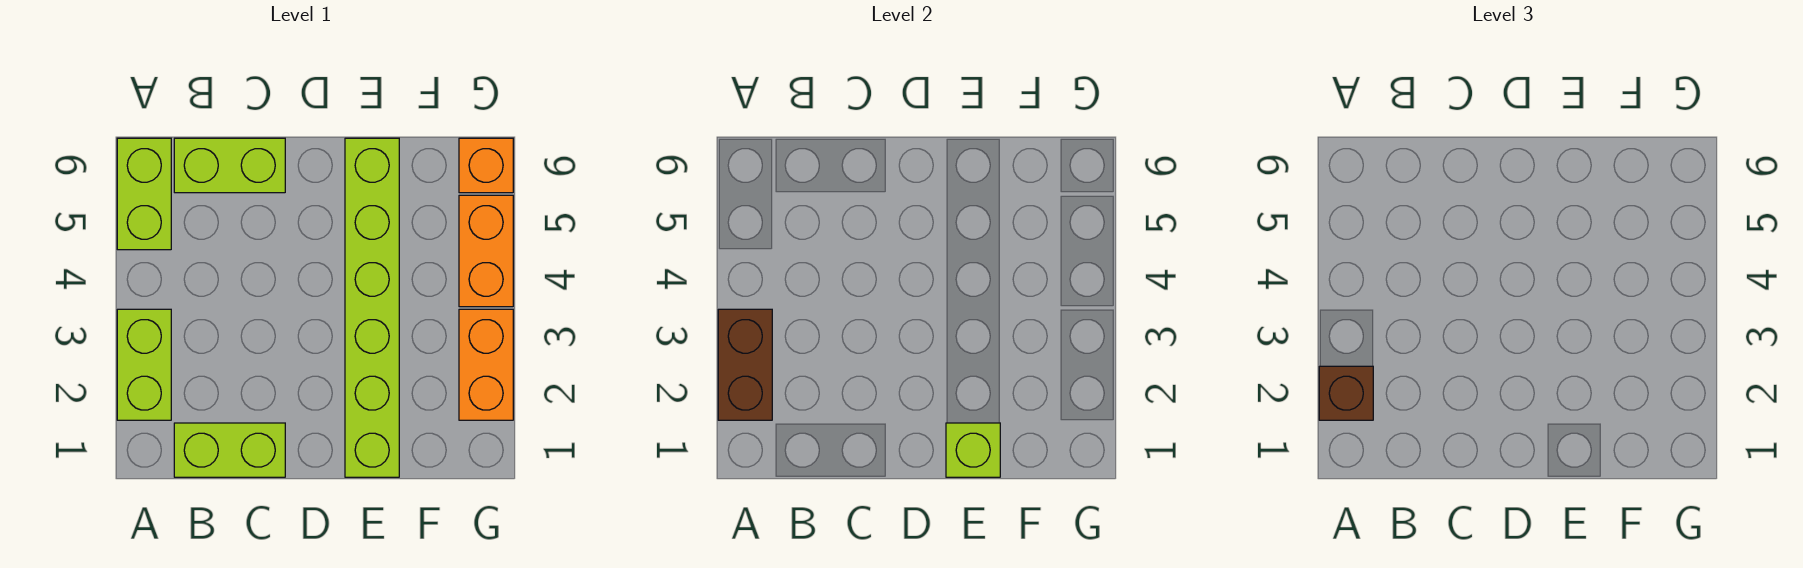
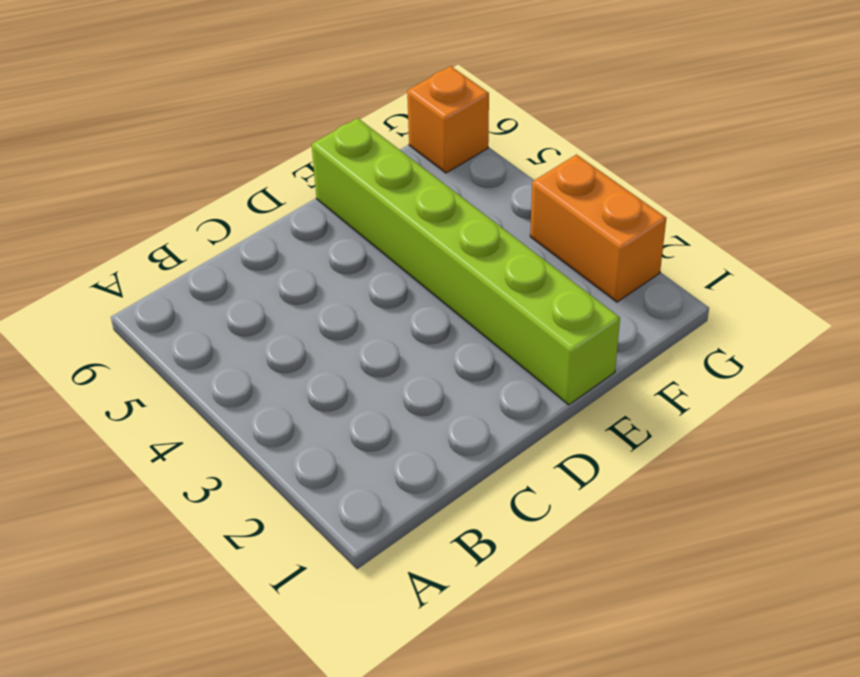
none -> lime brick A2:A3 level 1
none -> lime brick A5:A6 level 1

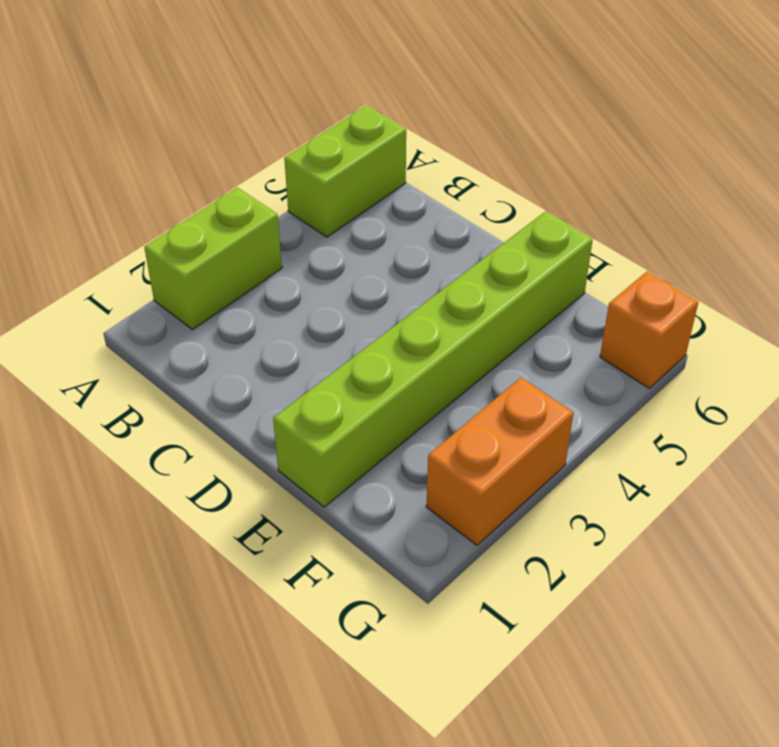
none -> lime brick B1:C1 level 1
none -> lime brick B6:C6 level 1

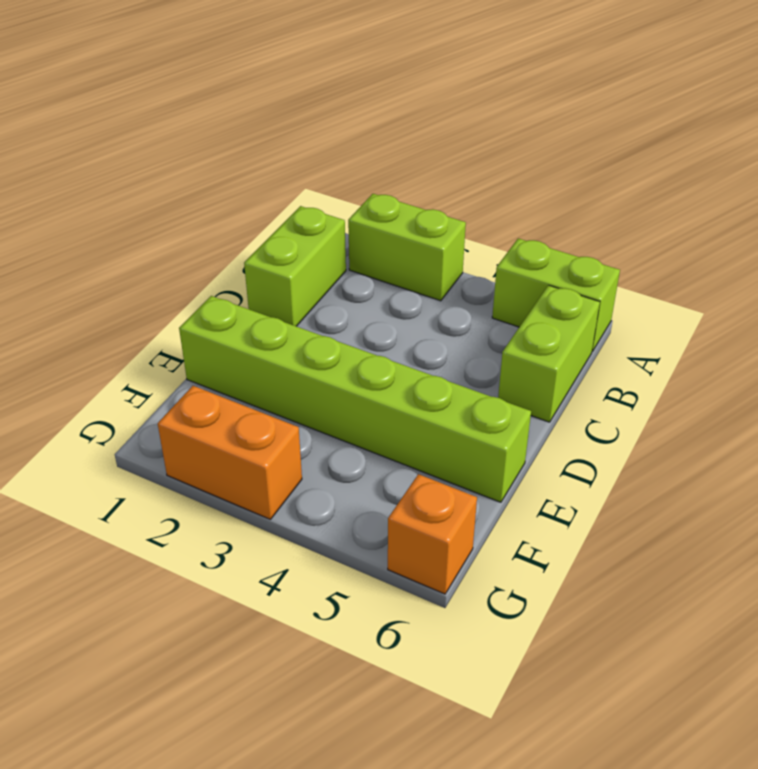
none -> orange brick G4:G5 level 1
none -> brown brick A2:A3 level 2

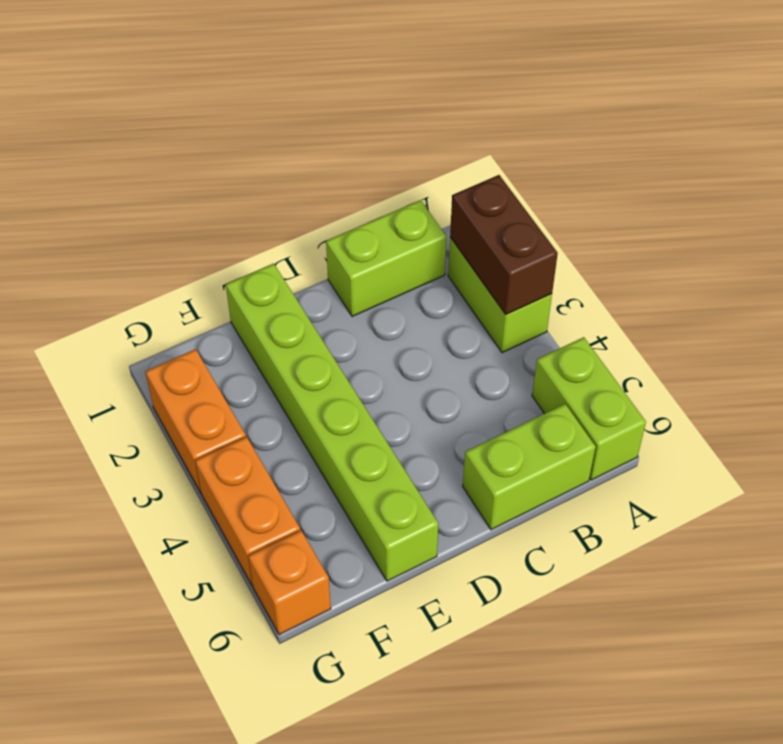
none -> lime brick E1 level 2
none -> brown brick A2 level 3

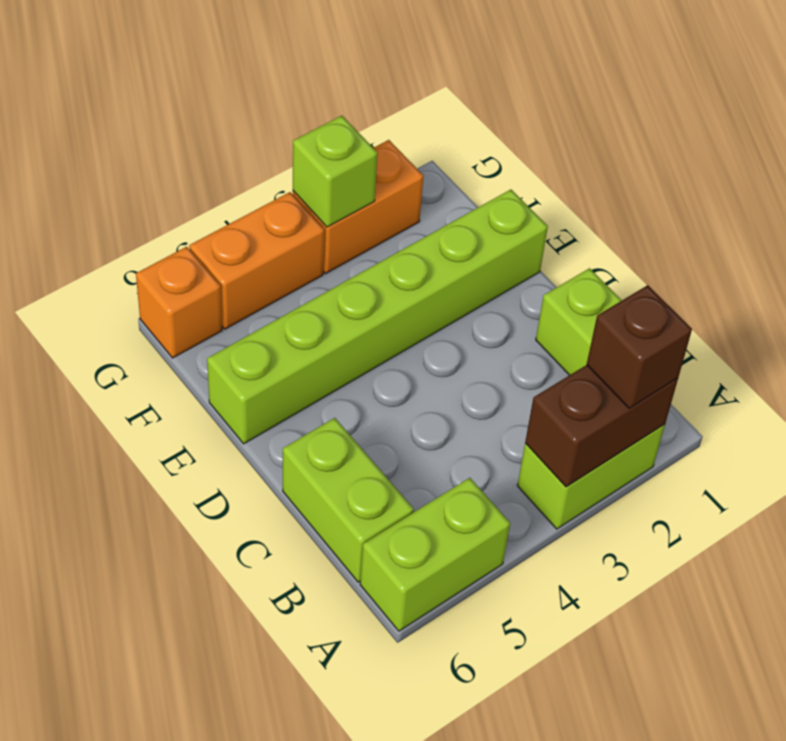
lime brick G3 level 2 -> lime brick E1 level 2

